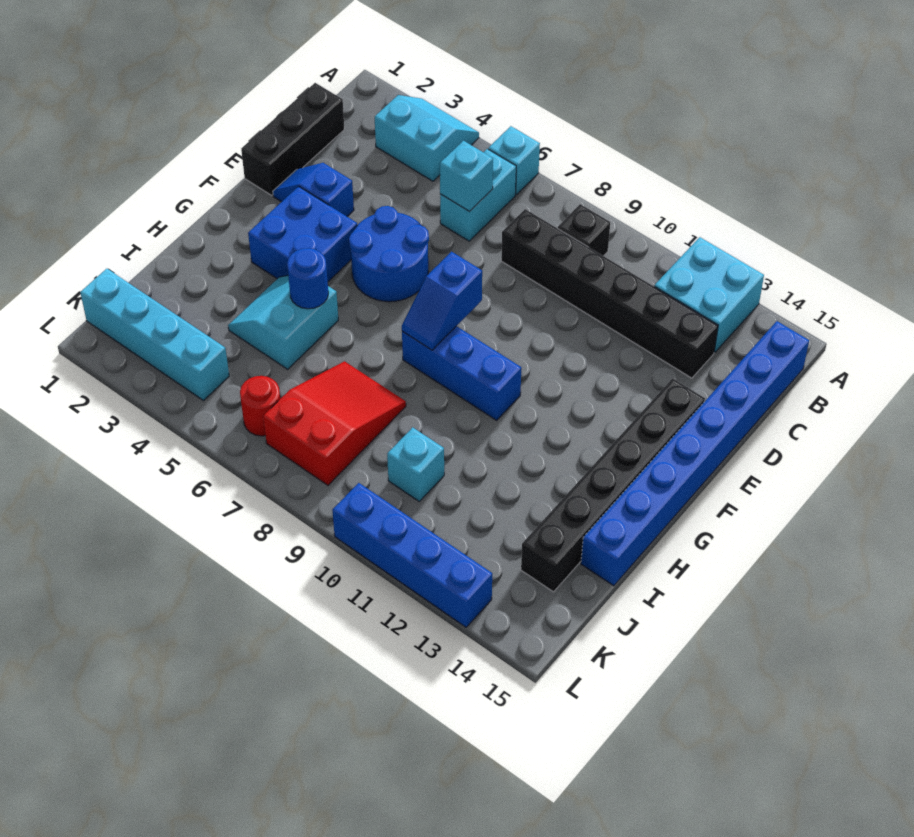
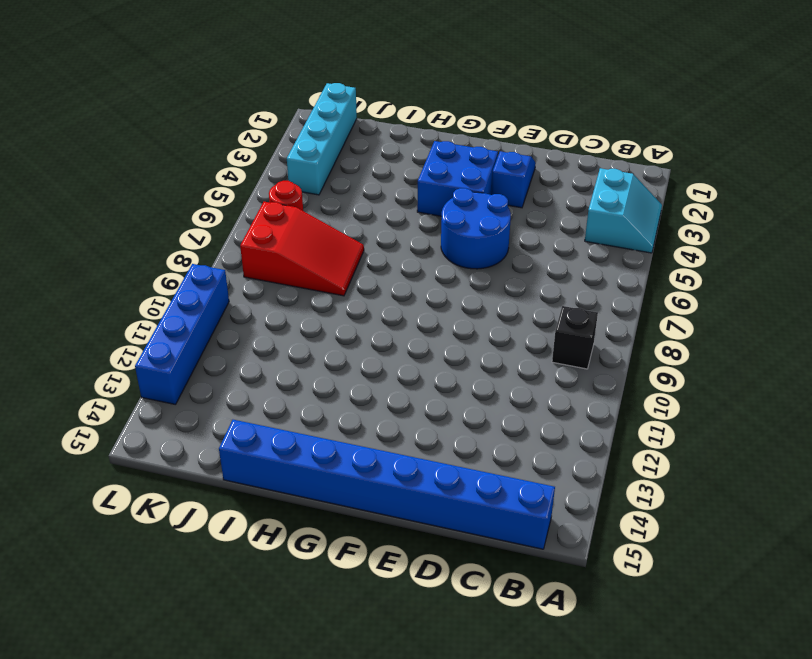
none -> cyan brick A6 level 1
none -> cyan brick A12:B13 level 1
none -> cyan brick B6:C6 level 1

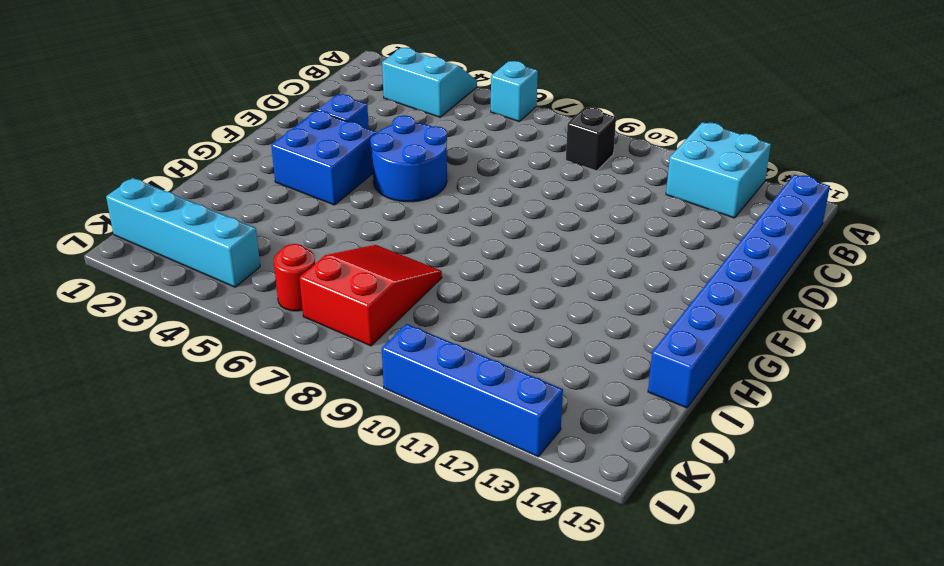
none -> cyan brick B6:C6 level 1
none -> black brick C1:E1 level 1
none -> black brick C8:C13 level 1

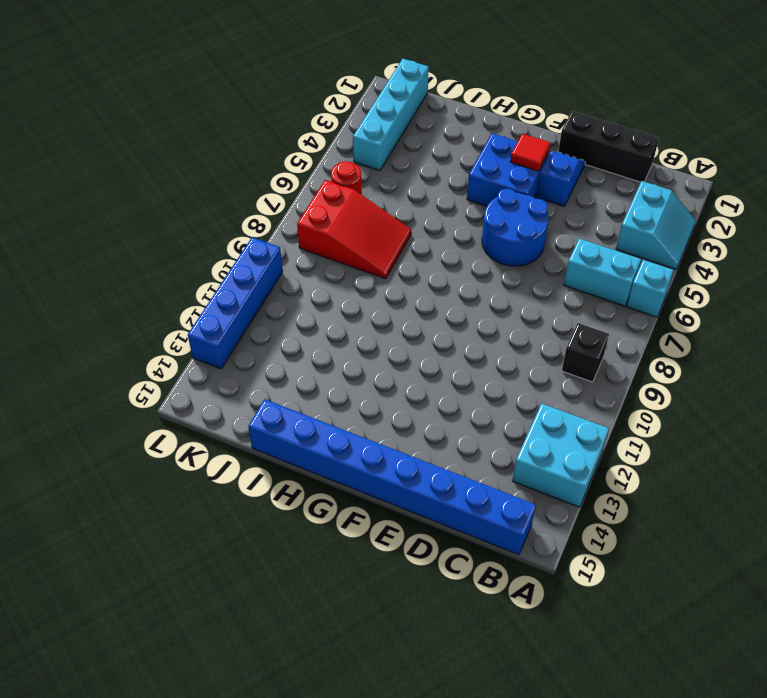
red tile F3 level 2 -> none
none -> black brick C8:C13 level 1
none -> black brick E14:J14 level 1
none -> blue brick G8:G10 level 1

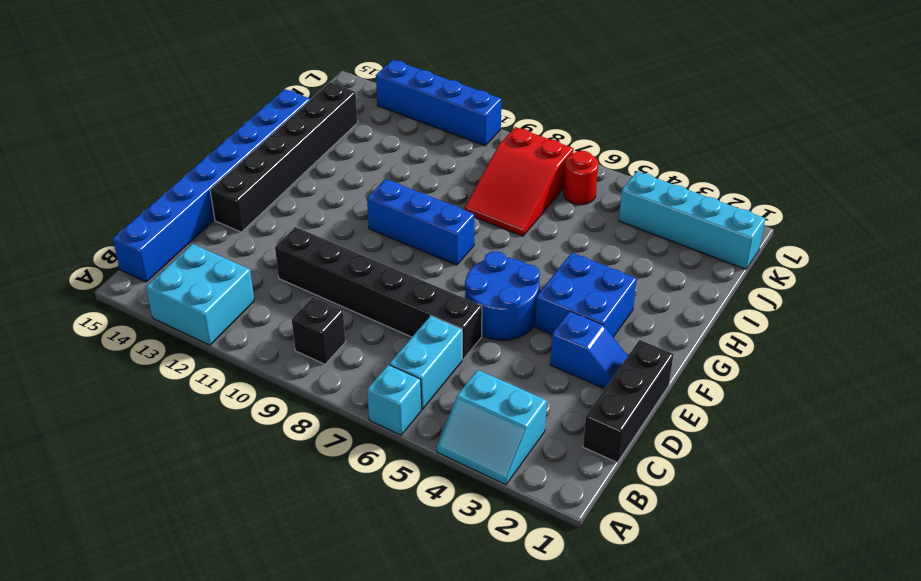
black brick D6:D11 level 1 -> black brick C8:C13 level 1
none -> cyan slope H4:I5 level 1 top 5
none -> cyan brick J10 level 1
none -> cyan brick C6 level 2

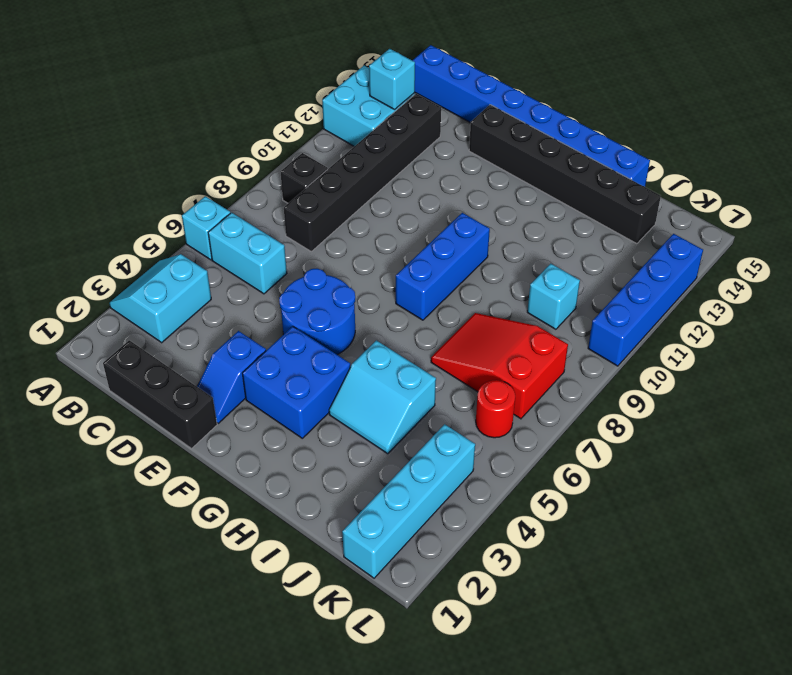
cyan brick B13 level 2 -> cyan brick C6 level 2
none -> blue slope F8:G8 level 2 top F
none -> blue round brick H5 level 2

